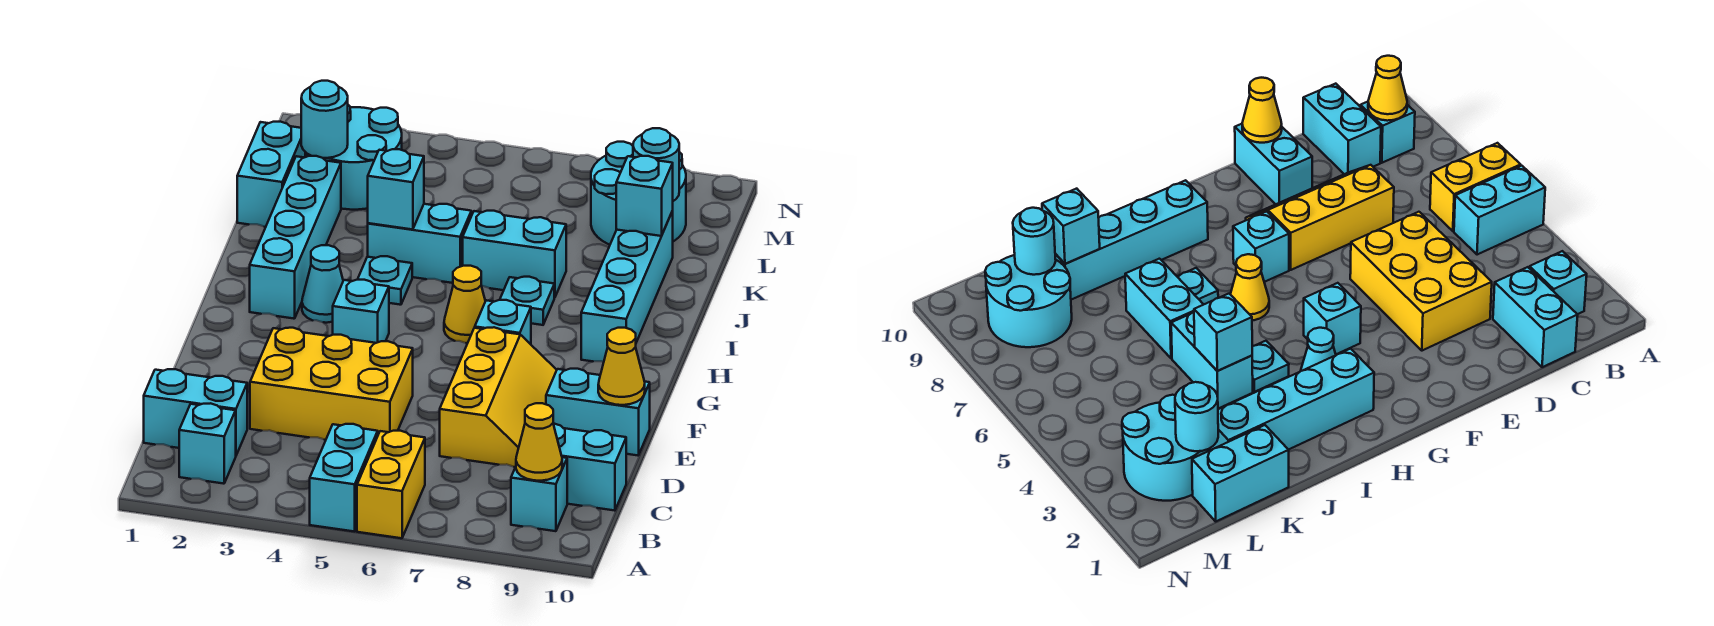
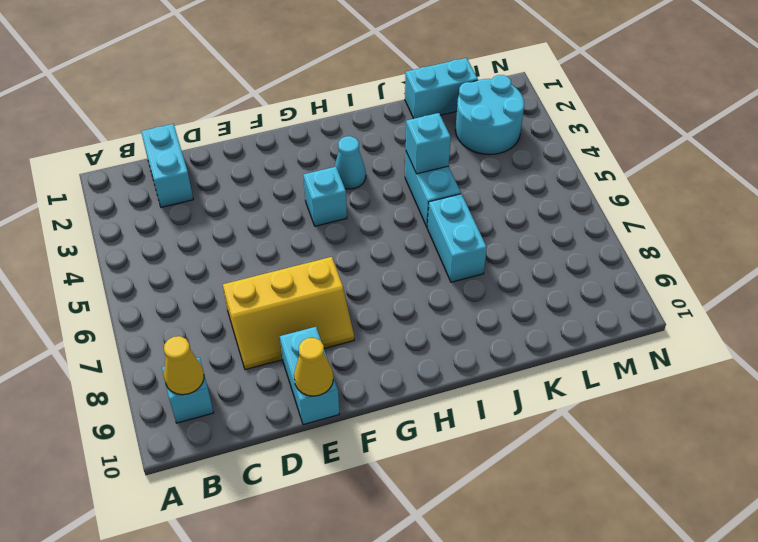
none -> cyan brick A5:B5 level 1
none -> yellow brick A6:B6 level 1
none -> cyan brick B2 level 1

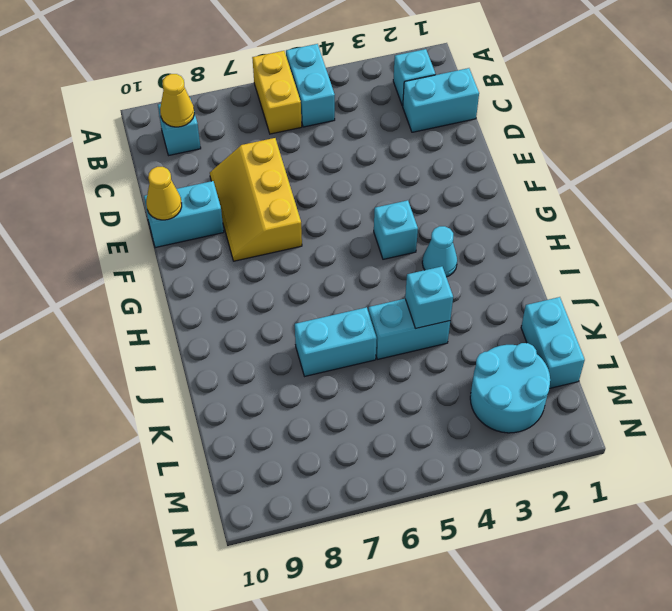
none -> cyan brick C9:C10 level 1
none -> yellow brick D3:E5 level 1
none -> cyan brick G7 level 1

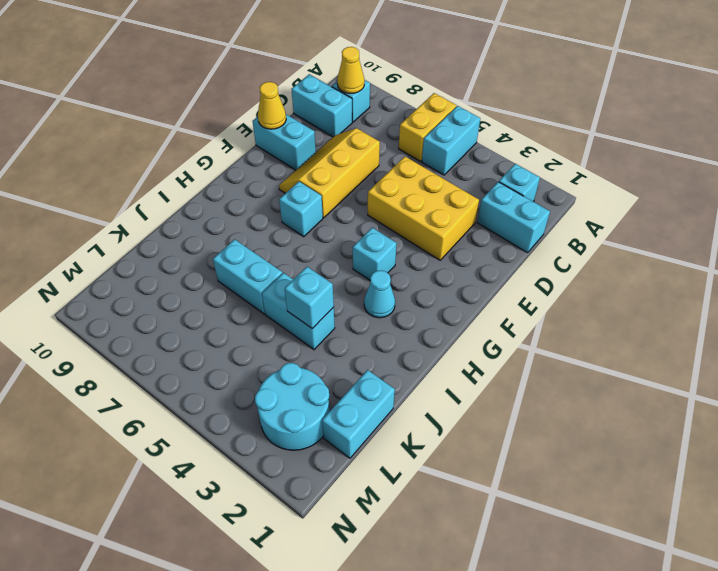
none -> cyan brick H2:K2 level 1
none -> yellow cone H6 level 1
none -> cyan brick H9:K9 level 1

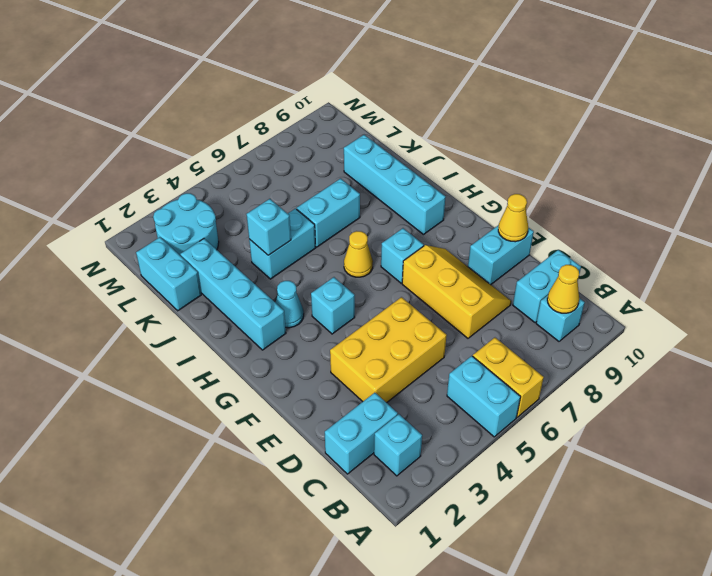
none -> cyan plate I4 level 1
none -> cyan plate I7 level 1
none -> cyan round brick L8:M9 level 1

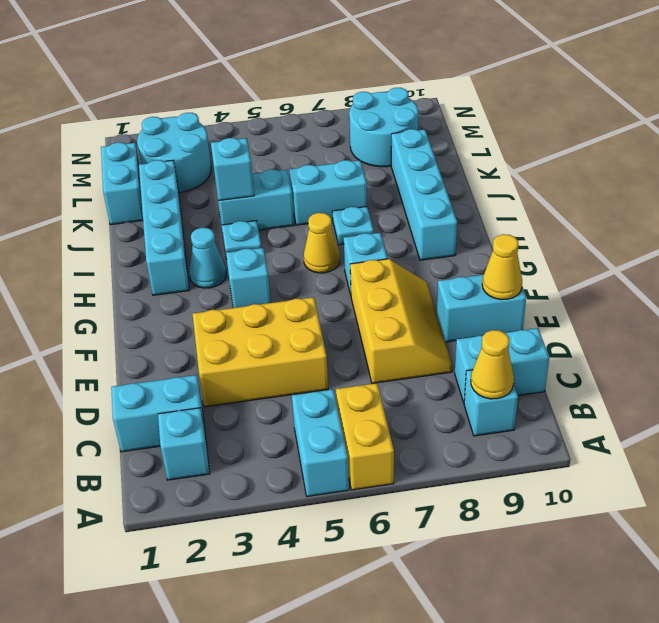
none -> cyan brick K9 level 2
none -> cyan round brick L2 level 2
none -> cyan round brick L9 level 2

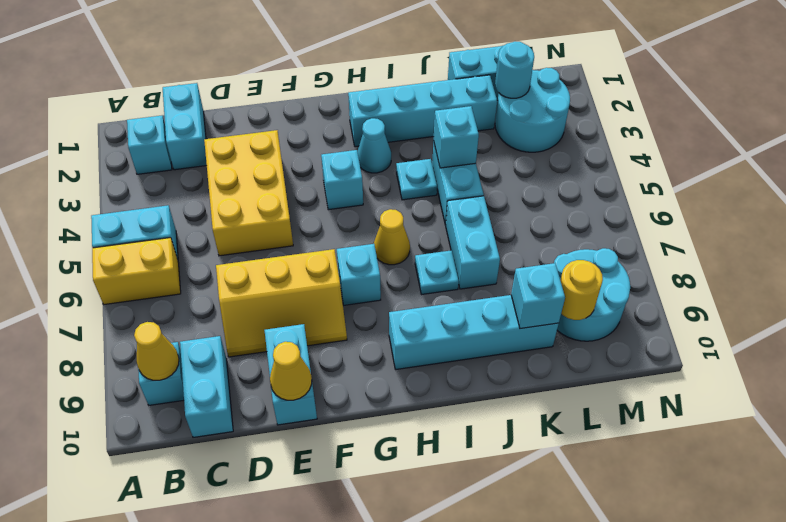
yellow round brick L9 level 2 -> cyan round brick L9 level 2

